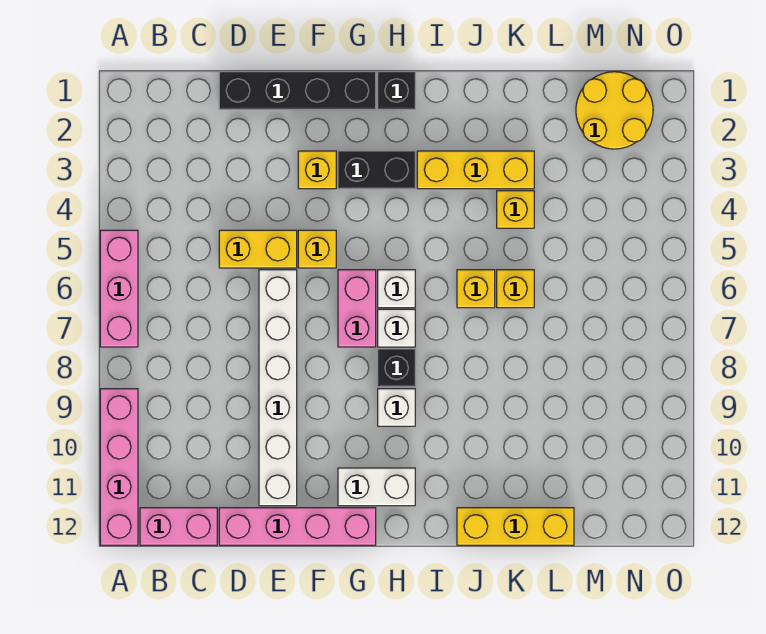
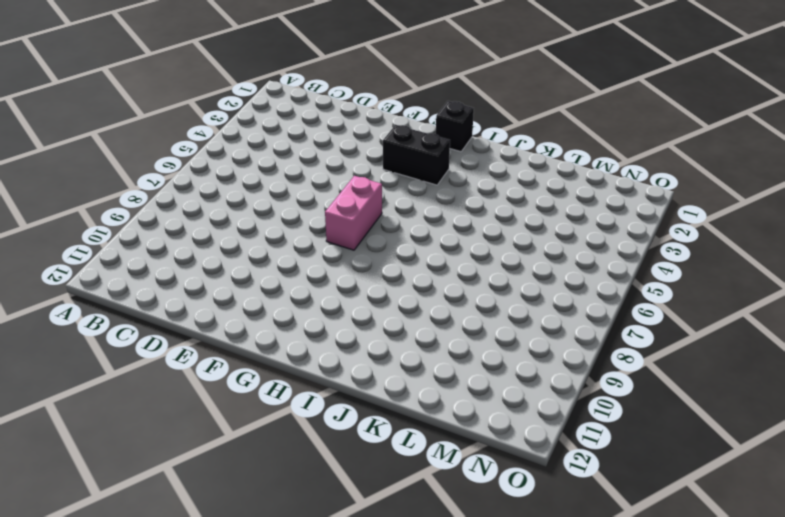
none -> pink brick A5:A7 level 1
none -> pink brick A9:A12 level 1
none -> pink brick B12:C12 level 1

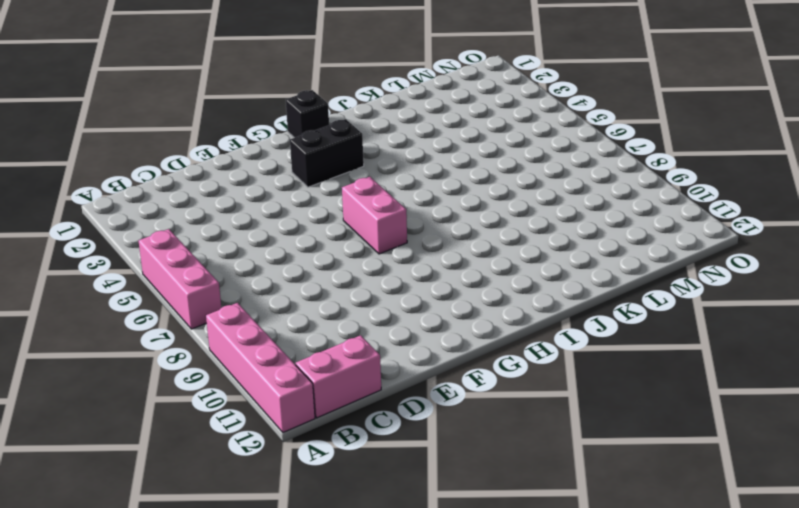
none -> black brick D1:G1 level 1
none -> yellow brick D5:E5 level 1
none -> pink brick D12:G12 level 1

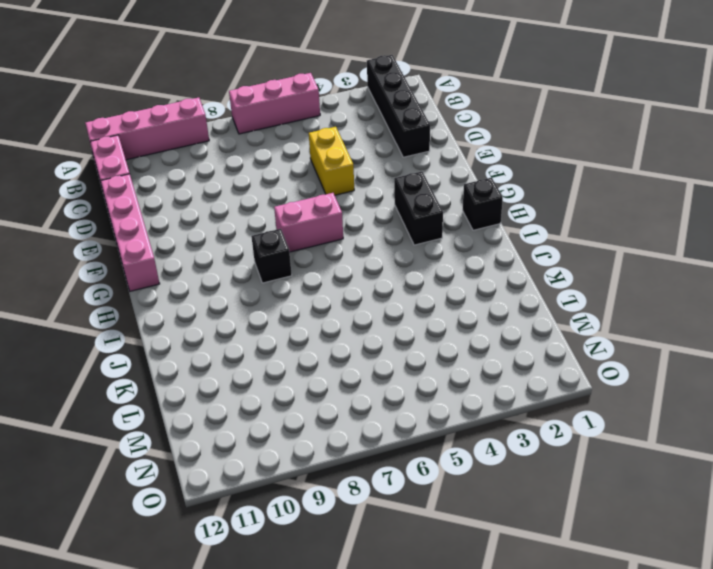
black brick A2:D2 level 1 -> black brick D1:G1 level 1
none -> white brick E6:E11 level 1
none -> yellow brick F3 level 1
none -> yellow brick F5 level 1

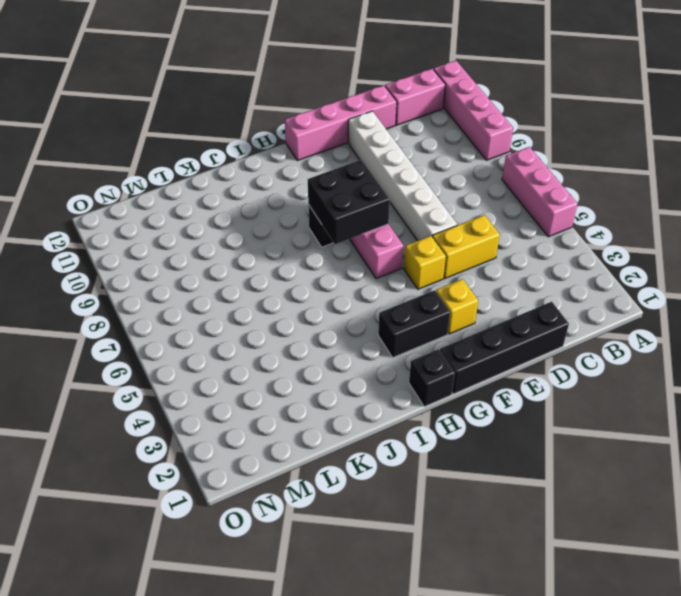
black brick G7:H8 level 2 -> none
none -> white brick G11:H11 level 1
none -> white brick H6 level 1
none -> white brick H7 level 1

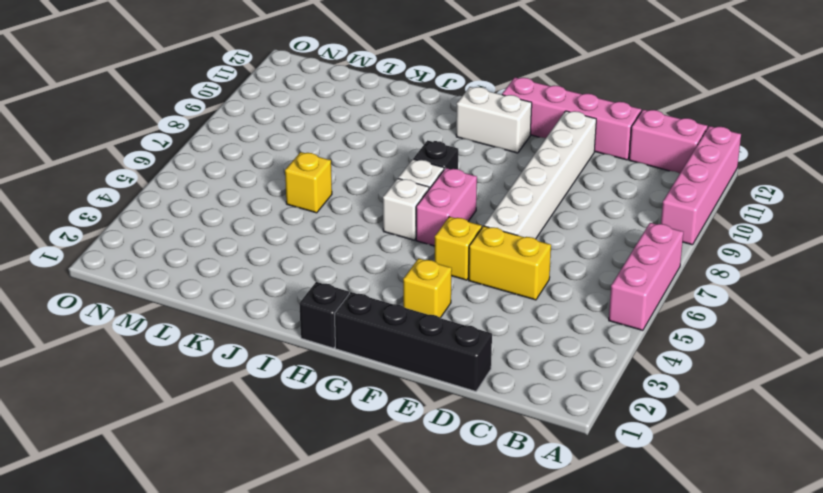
none -> black brick G3:H3 level 1
none -> white brick H9 level 1
none -> yellow brick I3:K3 level 1

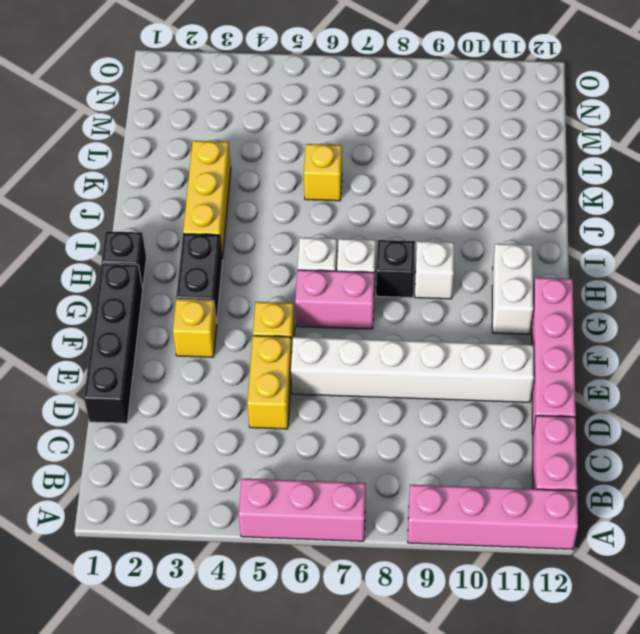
none -> yellow brick J6 level 1
none -> yellow brick J12:L12 level 1
none -> yellow brick K4 level 1

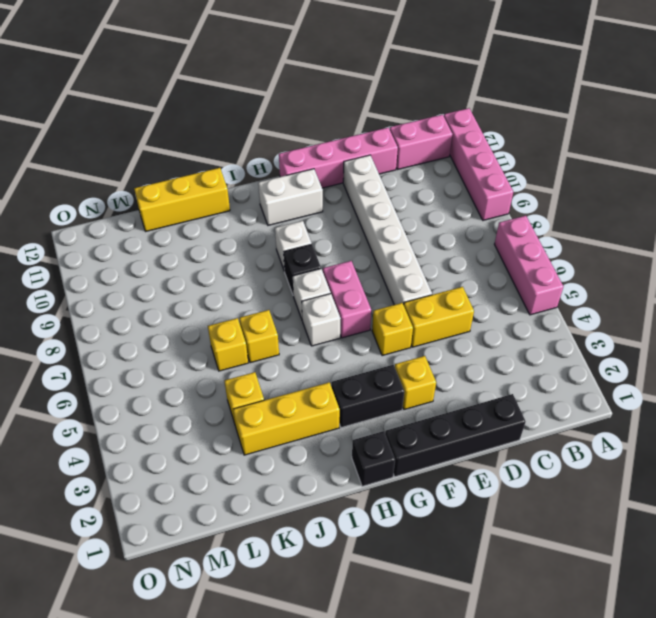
none -> yellow round brick M1:N2 level 1

